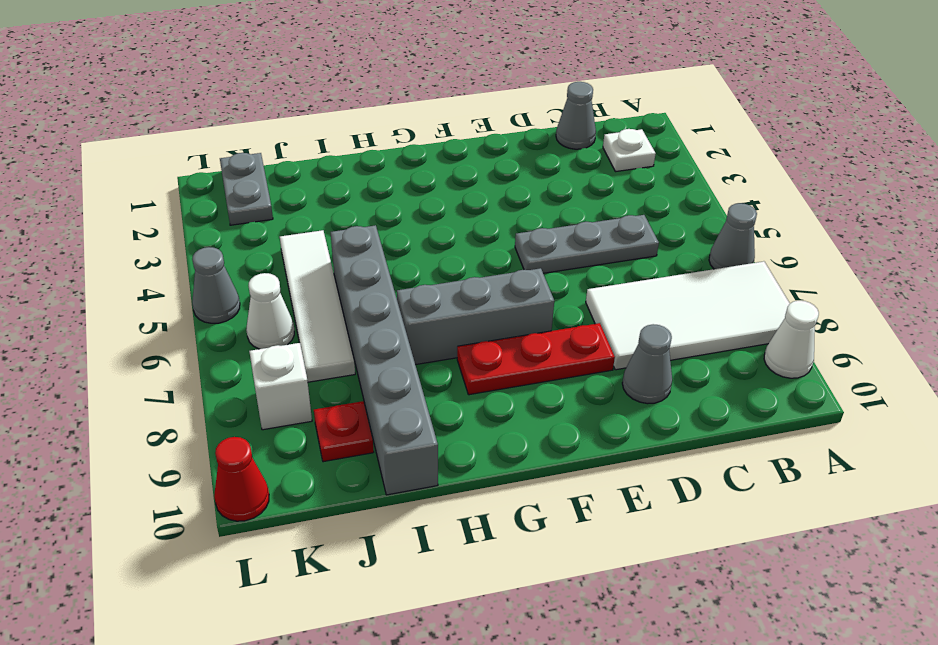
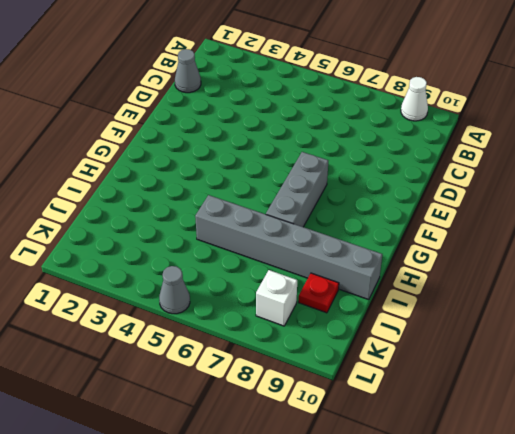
none -> grey cone A6 level 1
none -> white tile A7:D8 level 1
none -> white plate B2 level 1

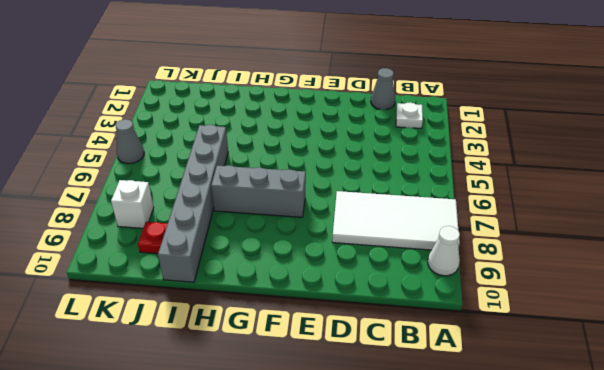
none -> grey cone A6 level 1
none -> grey plate C5:E5 level 1
none -> grey cone D9 level 1

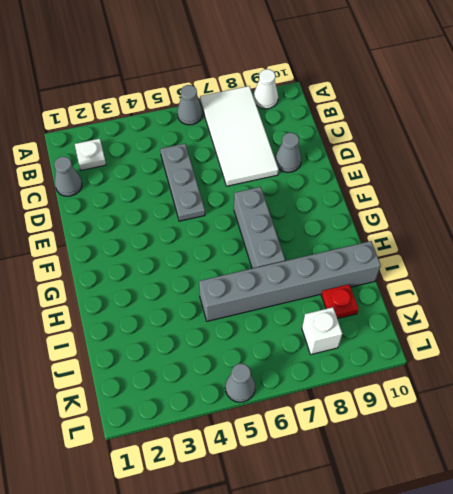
none -> red plate E8:G8 level 1
none -> white tile J4:J7 level 1
none -> grey plate K1:K2 level 1

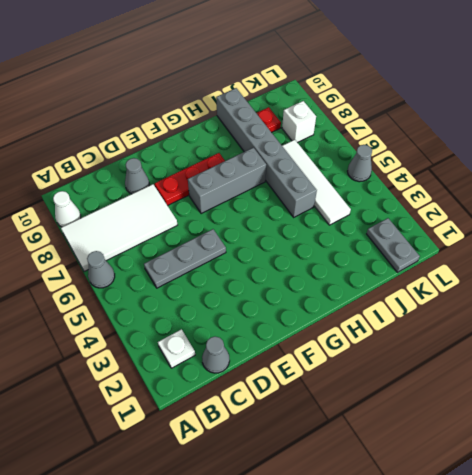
none -> white cone K6 level 1
none -> red cone L10 level 1

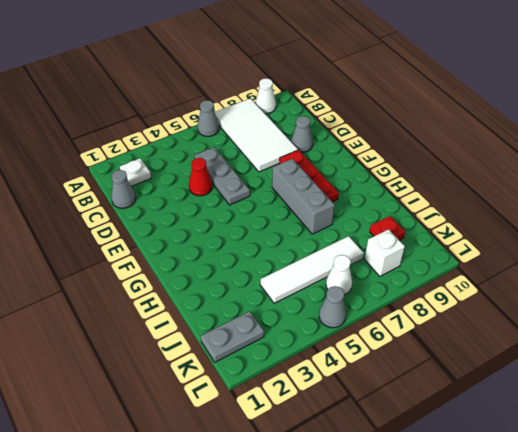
red cone D4 level 1 -> red cone L10 level 1
none -> grey brick I5:I10 level 1

